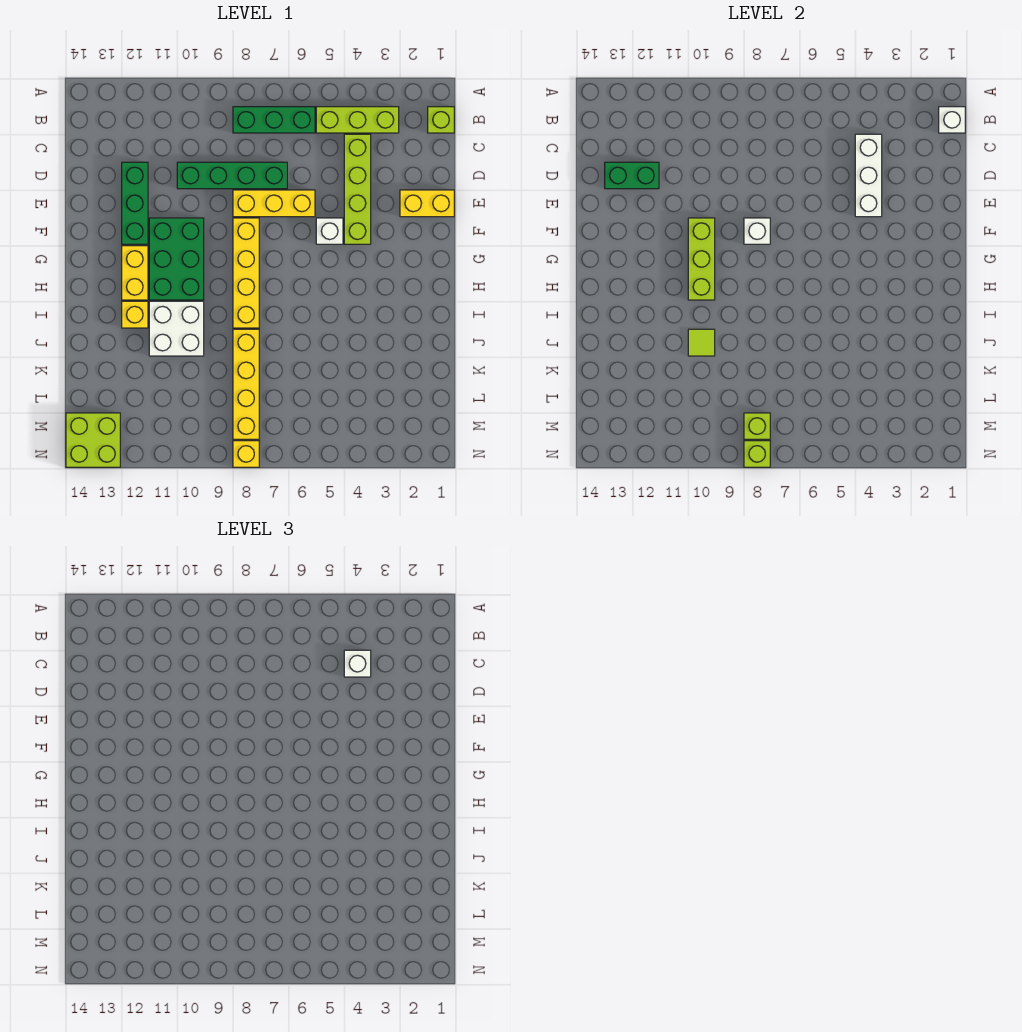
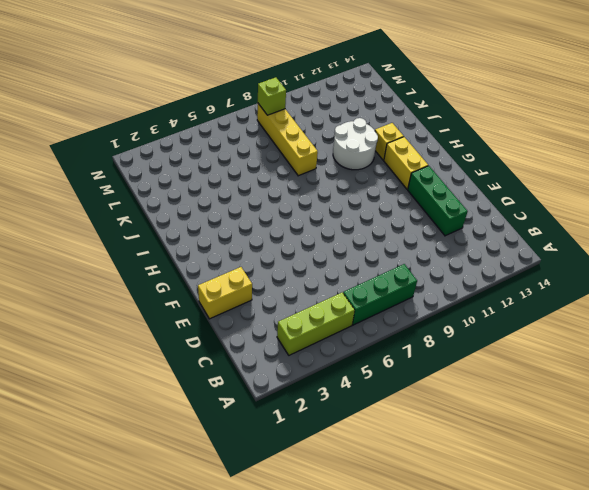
white round brick I10:J11 level 1 -> white brick I10:J11 level 1
none -> lime brick B1 level 1
none -> lime brick C4:F4 level 1
none -> green brick D7:D10 level 1

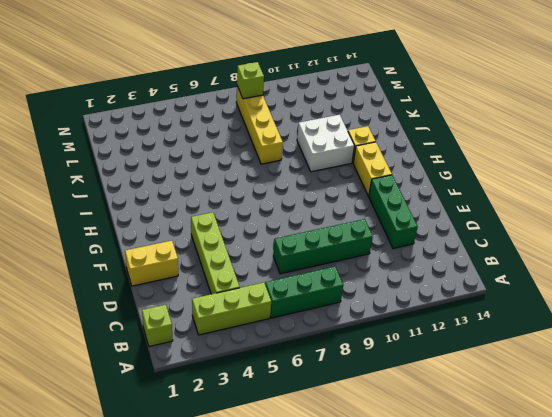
none -> yellow brick E6:E8 level 1
none -> white brick F5 level 1
none -> yellow brick F8:I8 level 1

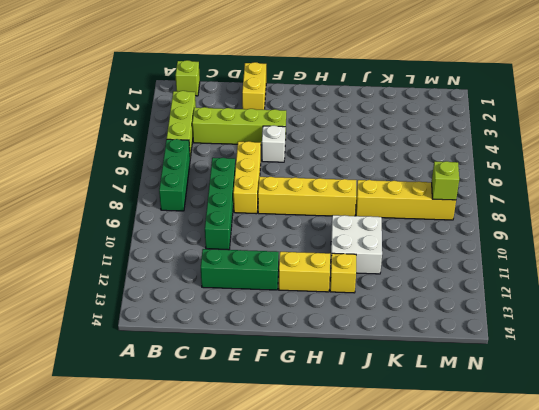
none -> green brick F10:H11 level 1
none -> lime brick M13:N14 level 1
none -> yellow brick N8 level 1

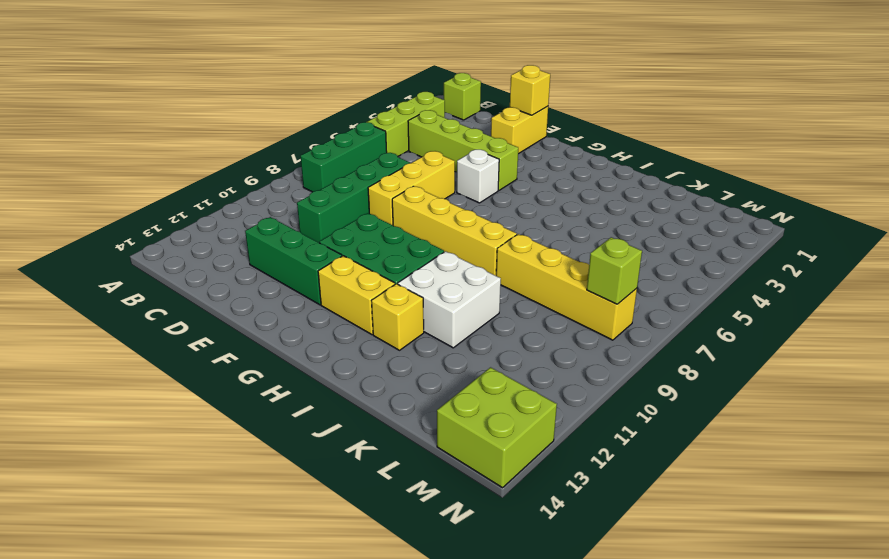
yellow brick E1 level 2 -> yellow brick N8 level 1
none -> white brick B1 level 2
none -> white brick C4:E4 level 2
none -> green brick D12:D13 level 2

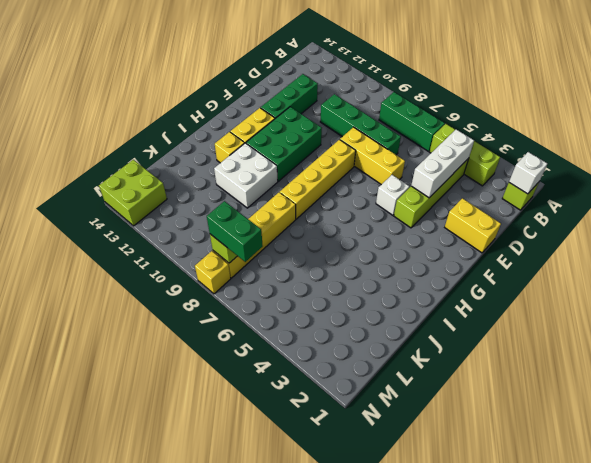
green brick M7:M8 level 3 -> green brick D12:D13 level 2
none -> white brick F8 level 2
none -> lime brick F10:H10 level 2
none -> lime tile J10 level 2

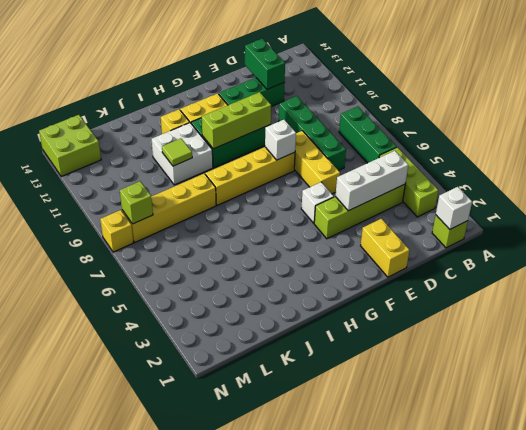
none -> lime brick N8 level 2
none -> white brick C4 level 3

